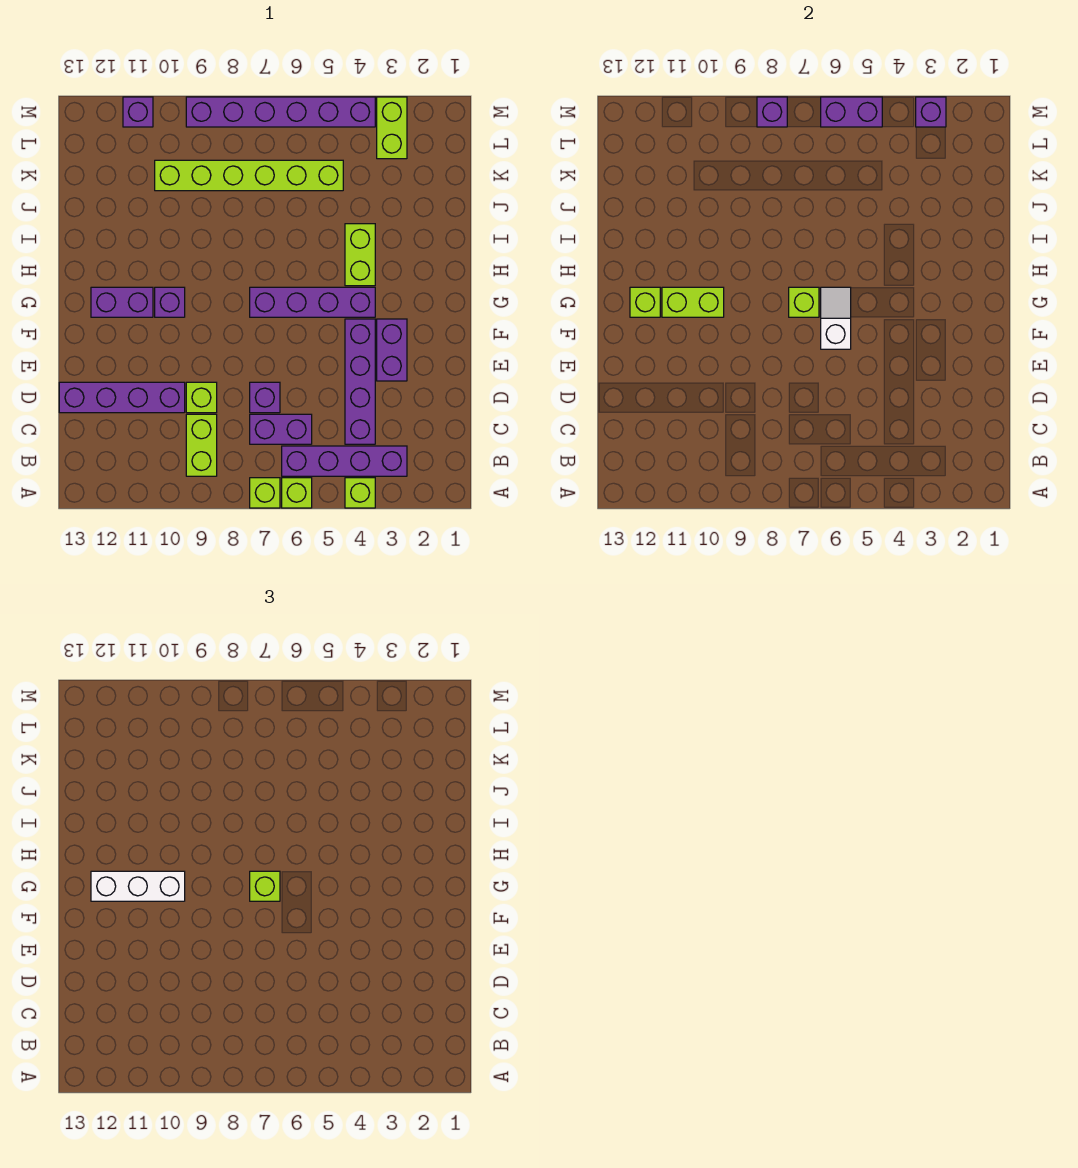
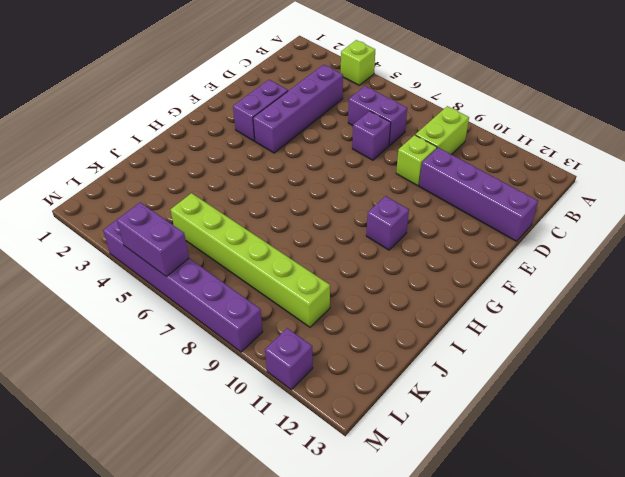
none -> lime brick A6 level 1
none -> lime brick A7 level 1
none -> purple brick B3:B6 level 1

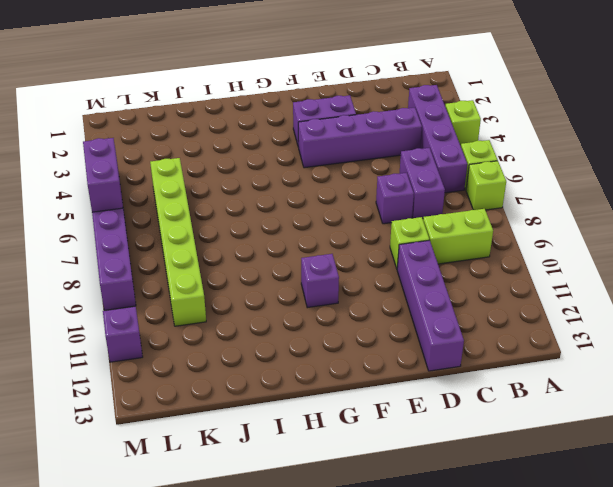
none -> purple brick G4:G7 level 1
none -> purple brick G11:G12 level 1
none -> lime brick H4:I4 level 1

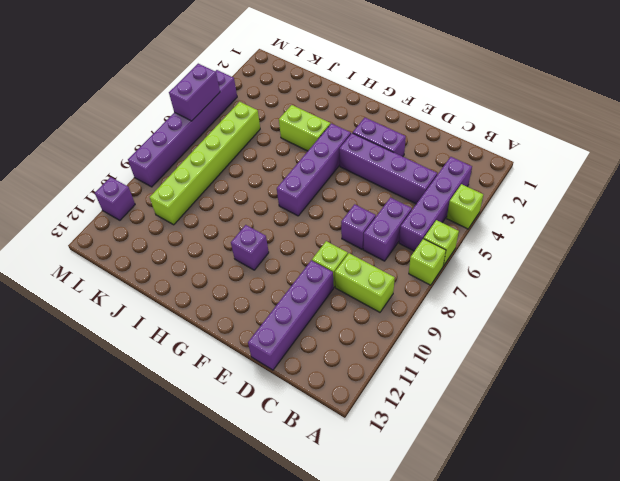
none -> purple brick G11:G12 level 1
none -> lime brick L3:M3 level 1
none -> white slope F6:G6 level 2 top F

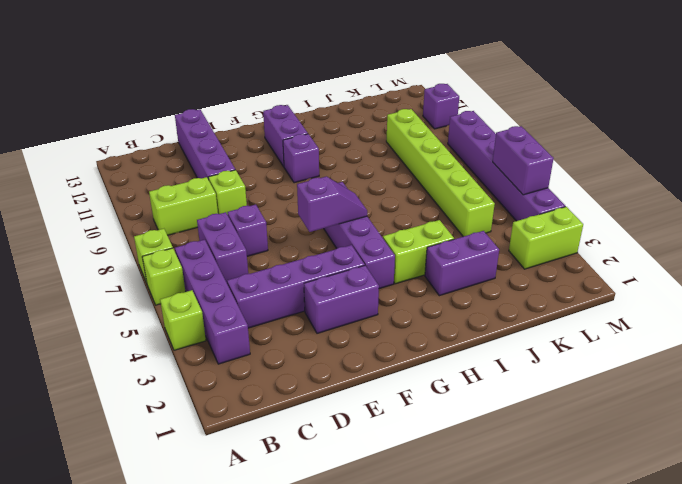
purple slope F6:G6 level 2 top F -> white slope F6:G6 level 2 top F
purple brick I3:J3 level 1 -> none
none -> lime brick G7 level 2
none -> lime brick G10:G11 level 2
none -> lime brick G12 level 2

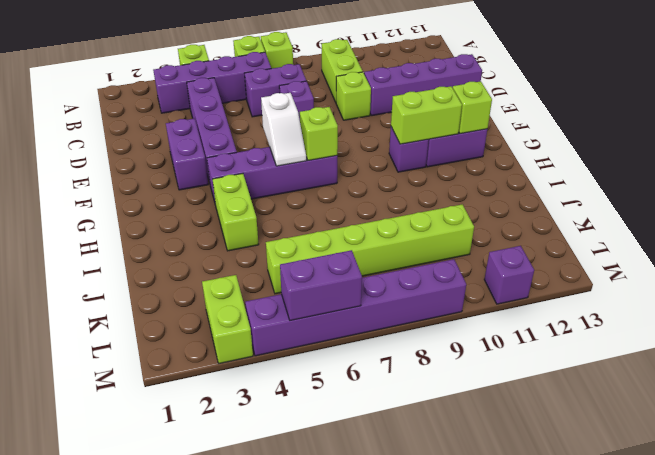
none -> purple brick M3 level 2
none -> purple brick M8 level 2
none -> lime brick G7 level 3

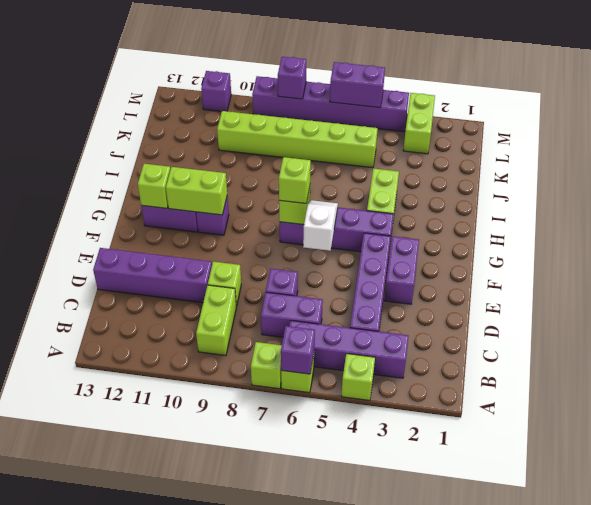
purple brick A6 level 2 -> purple brick M3 level 2
none -> white brick G10:G12 level 3

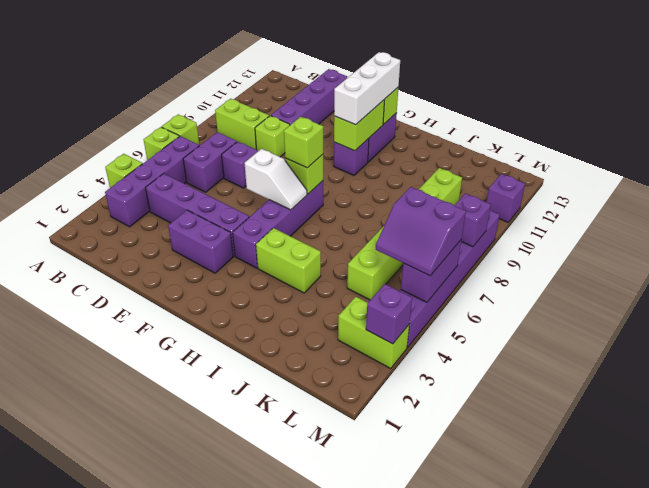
purple slope L5:M6 level 3 top 6 -> none

